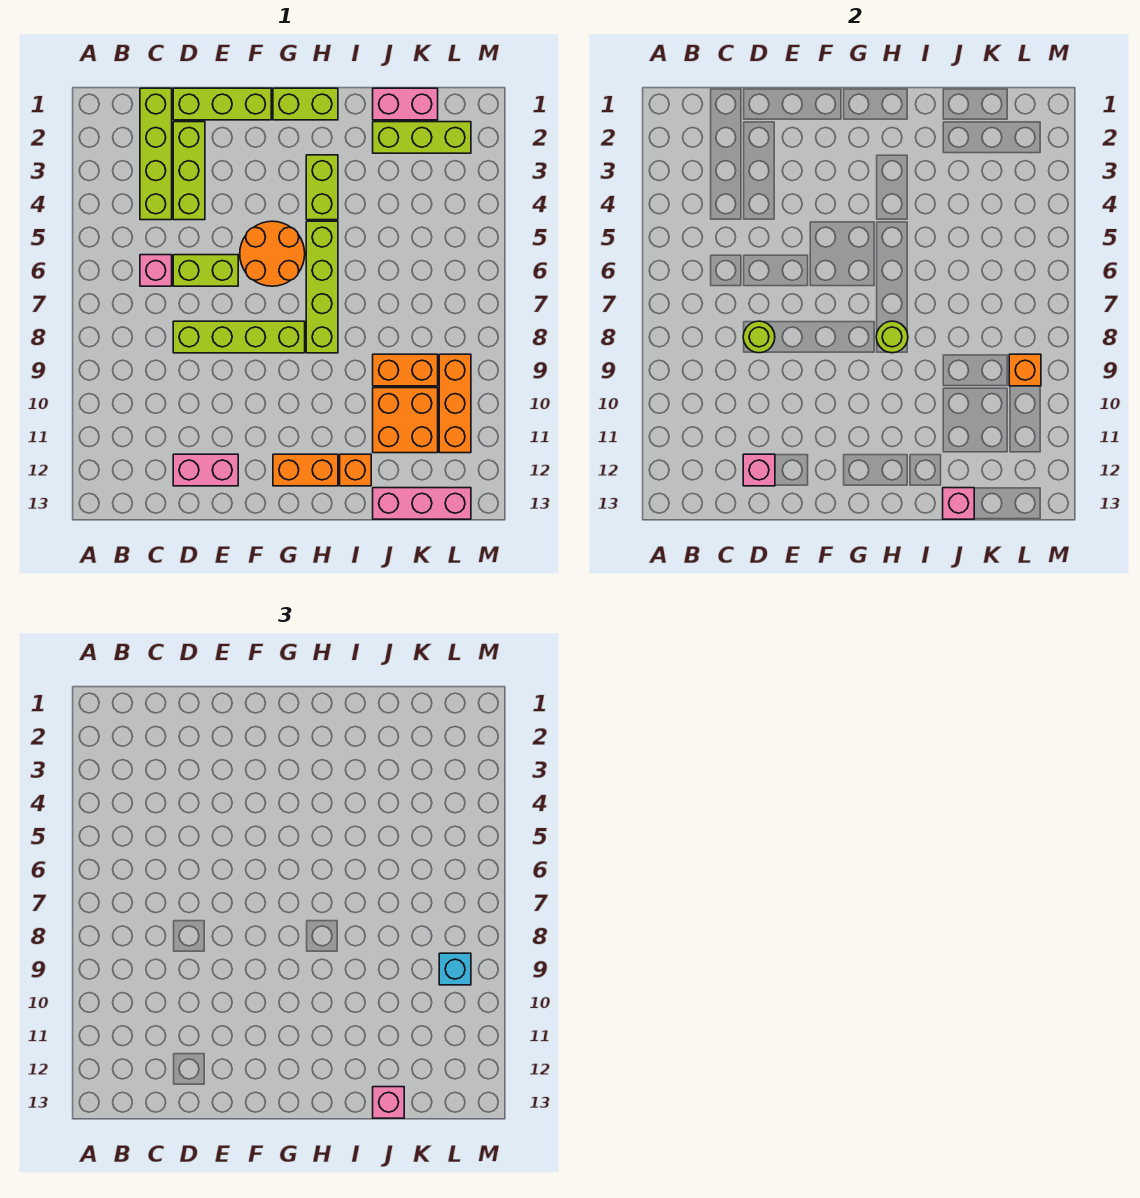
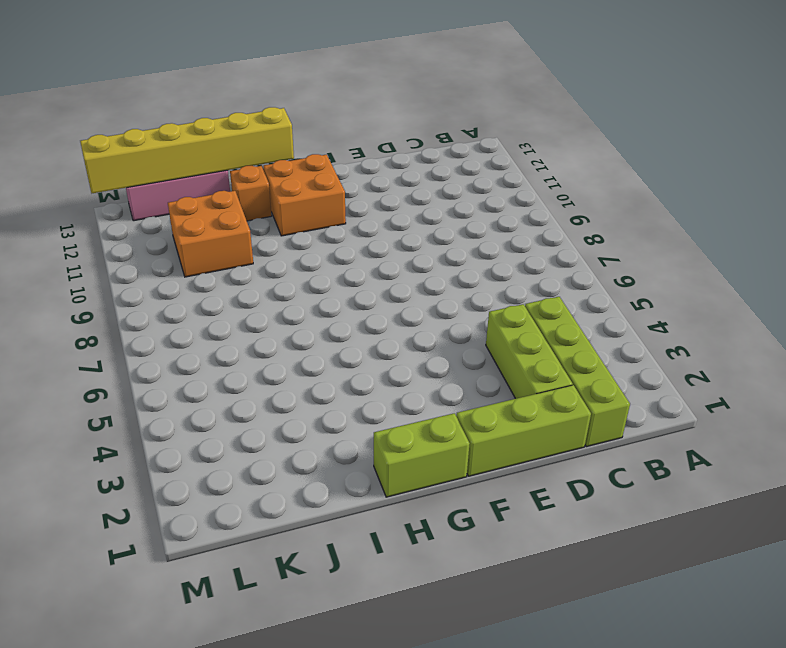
orange brick G11:H12 level 1 -> orange brick G12:H12 level 1
yellow brick H13:M13 level 2 -> pink brick J13 level 2
none -> pink brick C6 level 1
none -> lime brick D6:E6 level 1
none -> lime brick D8:G8 level 1

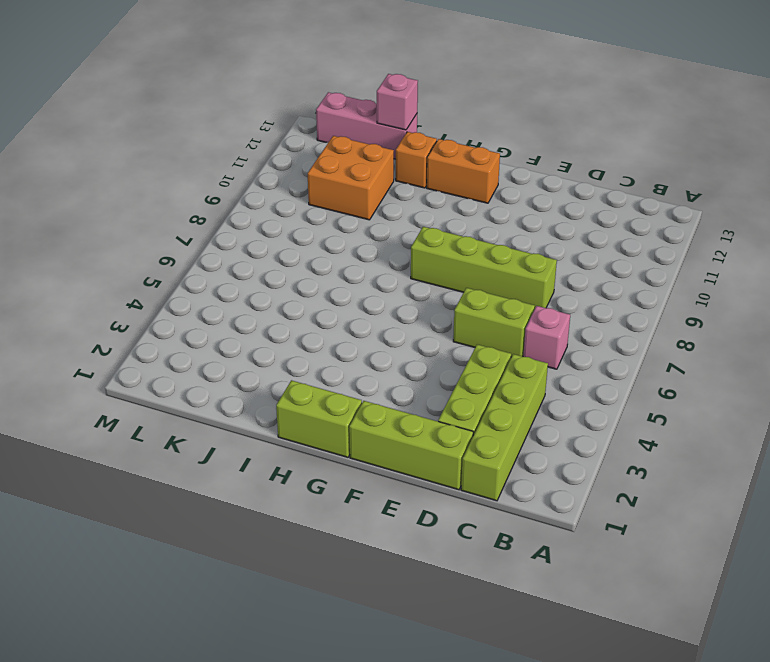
none -> pink brick D12:E12 level 1
none -> orange round brick F5:G6 level 1
none -> lime brick H3:H4 level 1

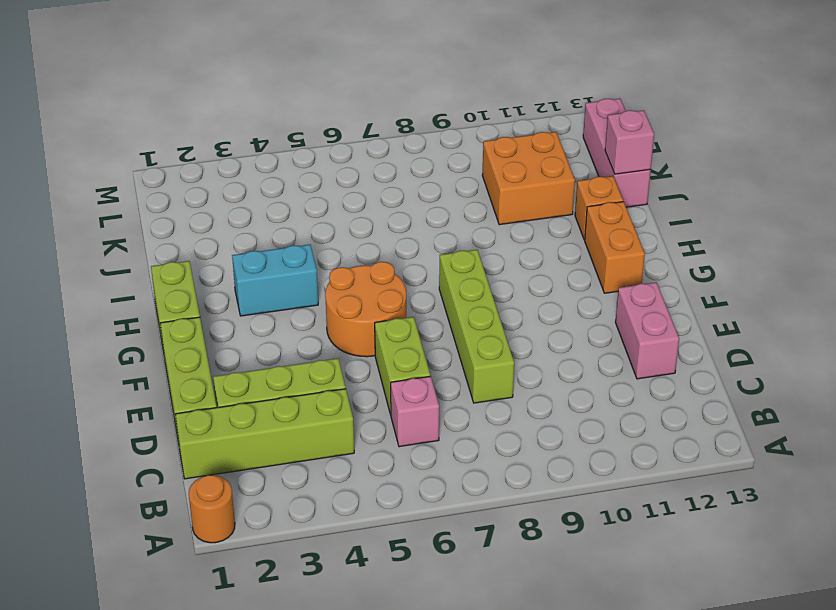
orange round brick A1 level 1 -> none
cyan brick H3:H4 level 1 -> lime brick H3:H4 level 1
none -> lime brick H5:H8 level 1
none -> pink brick J1:K1 level 1
none -> lime brick J2:L2 level 1

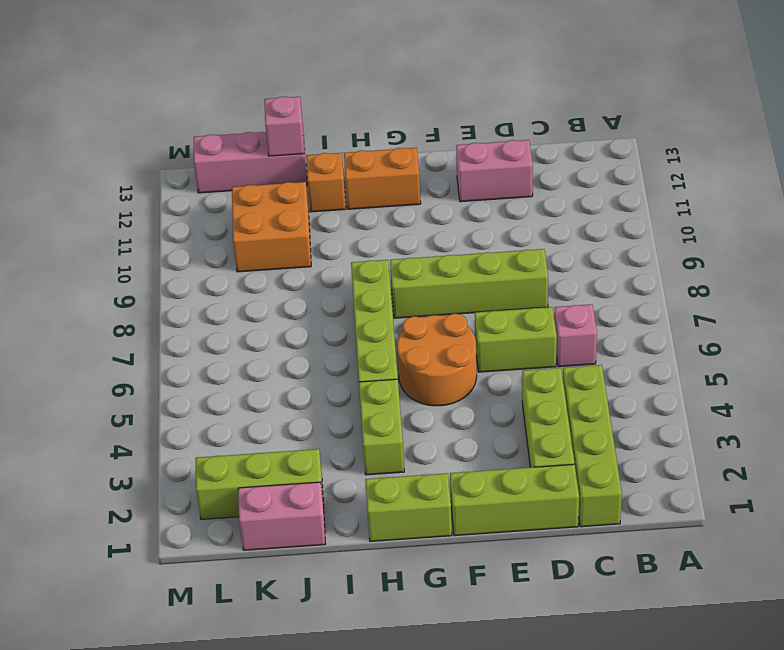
none -> orange brick J9:K9 level 1
none -> orange brick L9:L11 level 1
none -> lime round brick D8 level 2

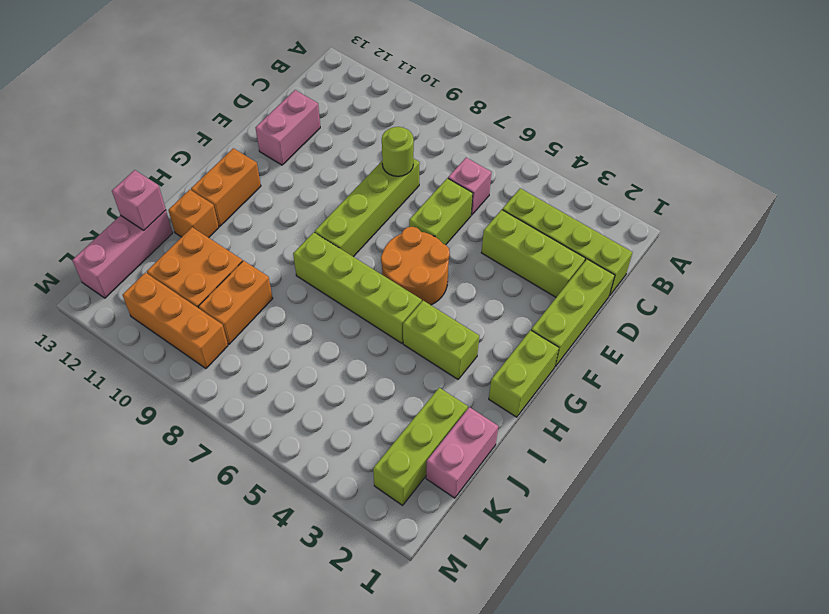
none -> pink brick D12 level 2
none -> lime round brick H8 level 2
none -> orange brick L9 level 2

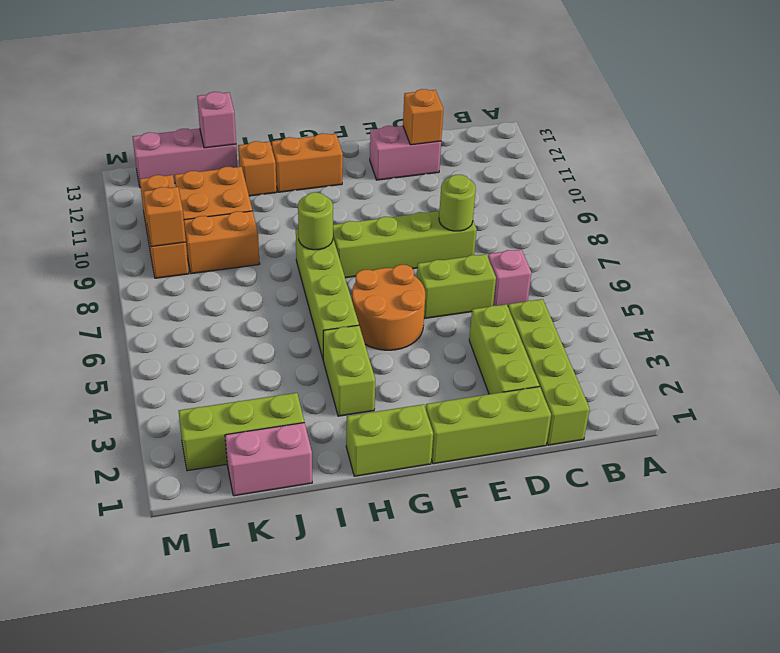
orange brick D12 level 2 -> pink brick D12 level 2
none -> pink brick J13 level 3
none -> cyan brick L9 level 3

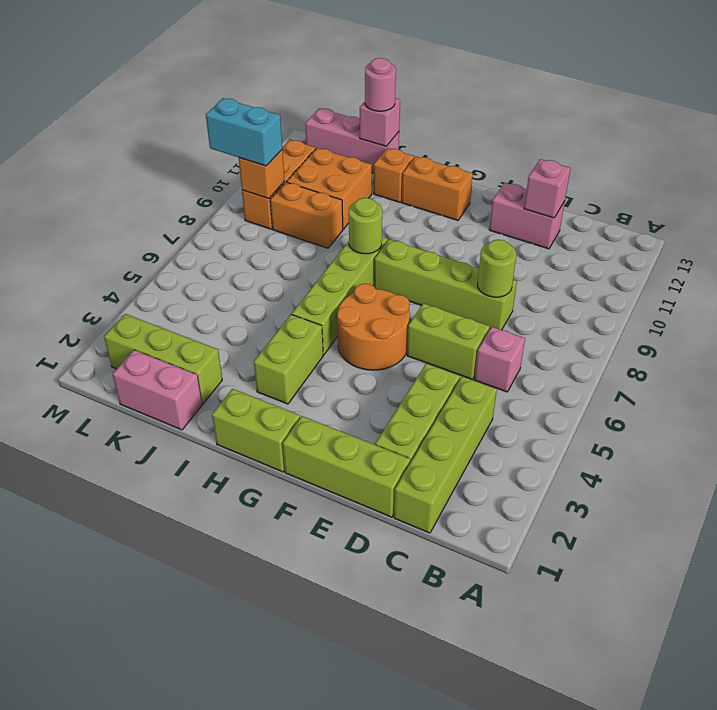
pink round brick J13 level 3 -> pink brick J13 level 3
cyan brick L9:M9 level 3 -> cyan brick L9 level 3

